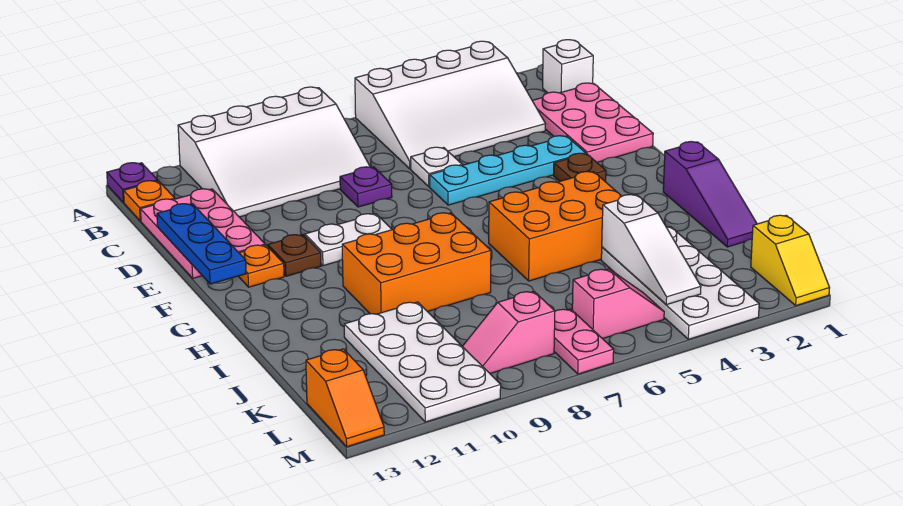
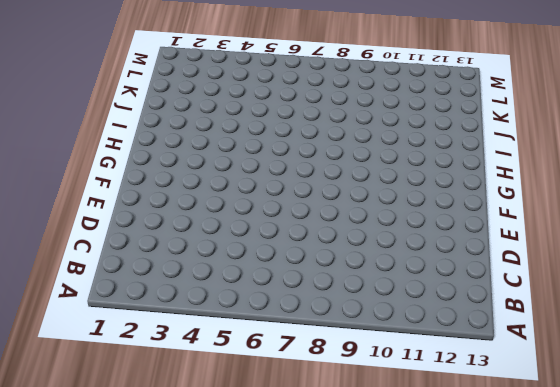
none -> white slope A3:C6 level 1 top A
none -> white slope A8:C11 level 1 top A
none -> purple plate A13 level 1

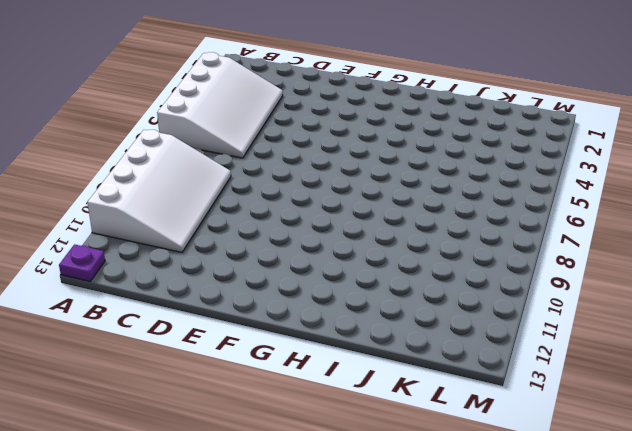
none -> white brick B1 level 1
none -> orange plate B13 level 1
none -> pink plate C1:E2 level 1

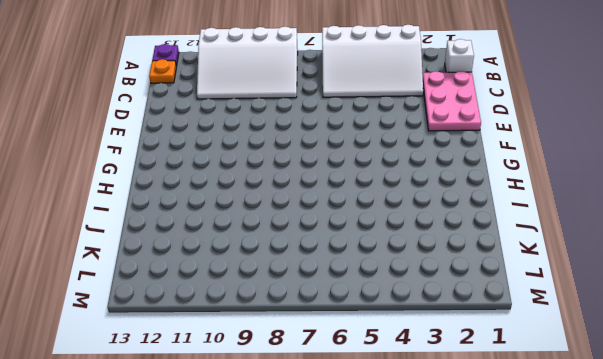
none -> pink plate C12:E13 level 1
none -> white plate D6 level 1
none -> purple plate D8 level 1

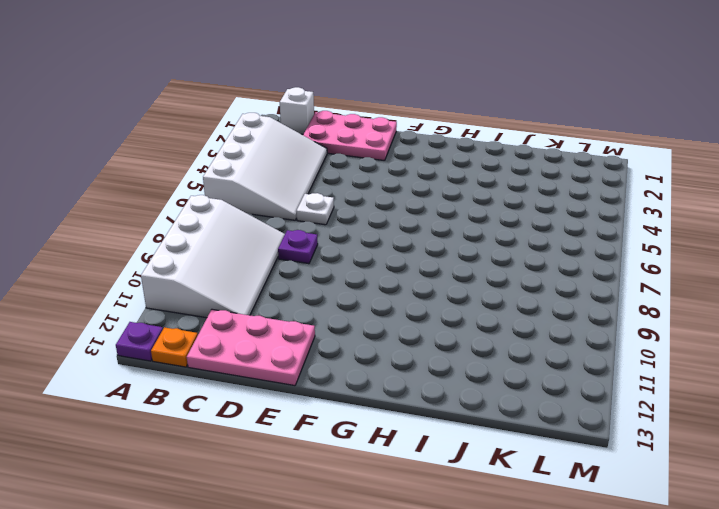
none -> cyan plate E3:E6 level 1
none -> brown plate F3 level 1
none -> white plate F9:F10 level 1

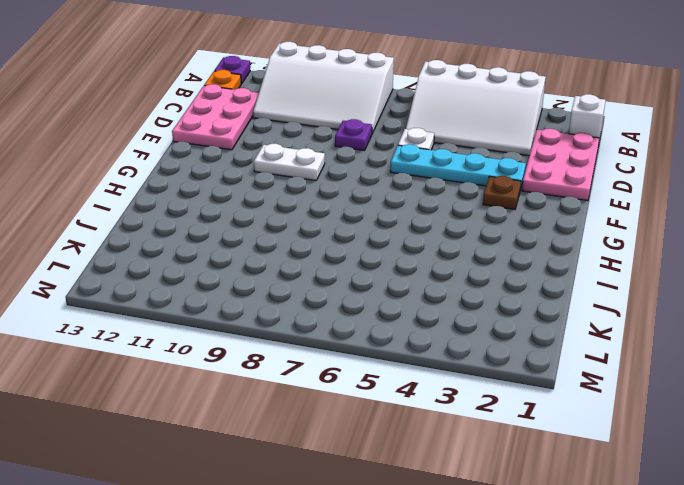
none -> brown plate F11 level 1
none -> orange plate F12 level 1
none -> purple slope H1:J1 level 1 top H

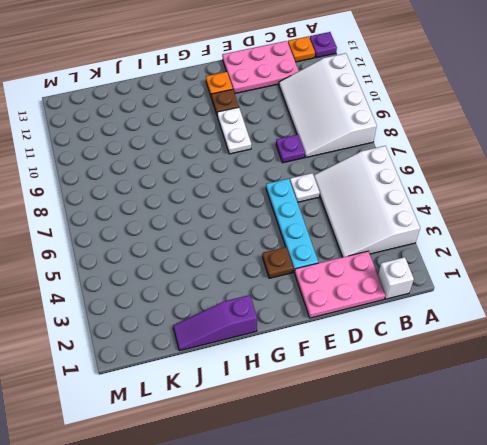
none -> orange brick H4:I6 level 1
none -> orange brick H8:I10 level 1
none -> white plate J3:M4 level 1

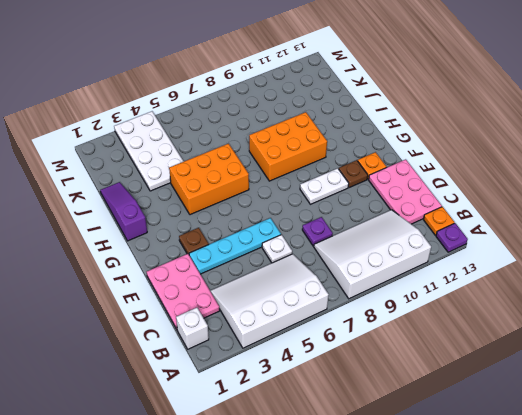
none -> white plate J10:M11 level 1
none -> yellow slope L1:M1 level 1 top L
none -> pink slope L5:L6 level 1 top 6

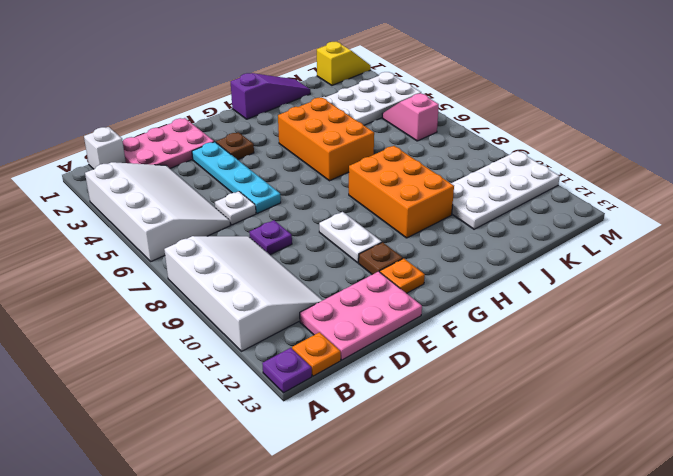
none -> pink plate L7:M7 level 1
none -> pink slope L8:L9 level 1 top 8
none -> orange slope L13:M13 level 1 top L

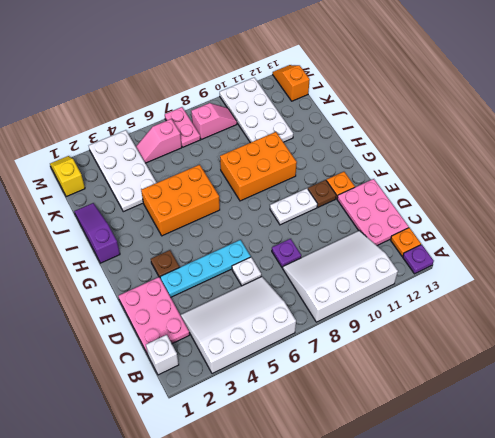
none -> blue plate D13:F13 level 2
none -> white slope J4:L4 level 2 top J

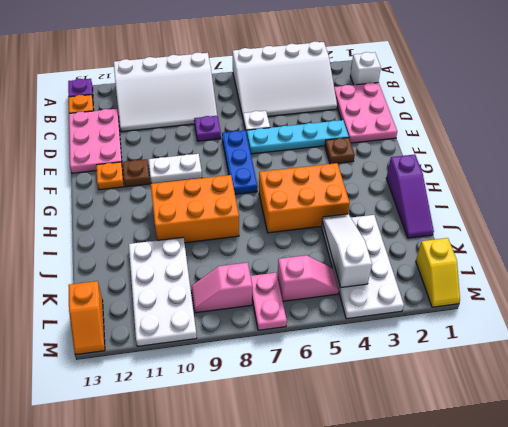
blue plate E7:G7 level 1 -> blue plate D13:F13 level 2
white slope J4:L4 level 2 top L -> white slope J4:L4 level 2 top J

